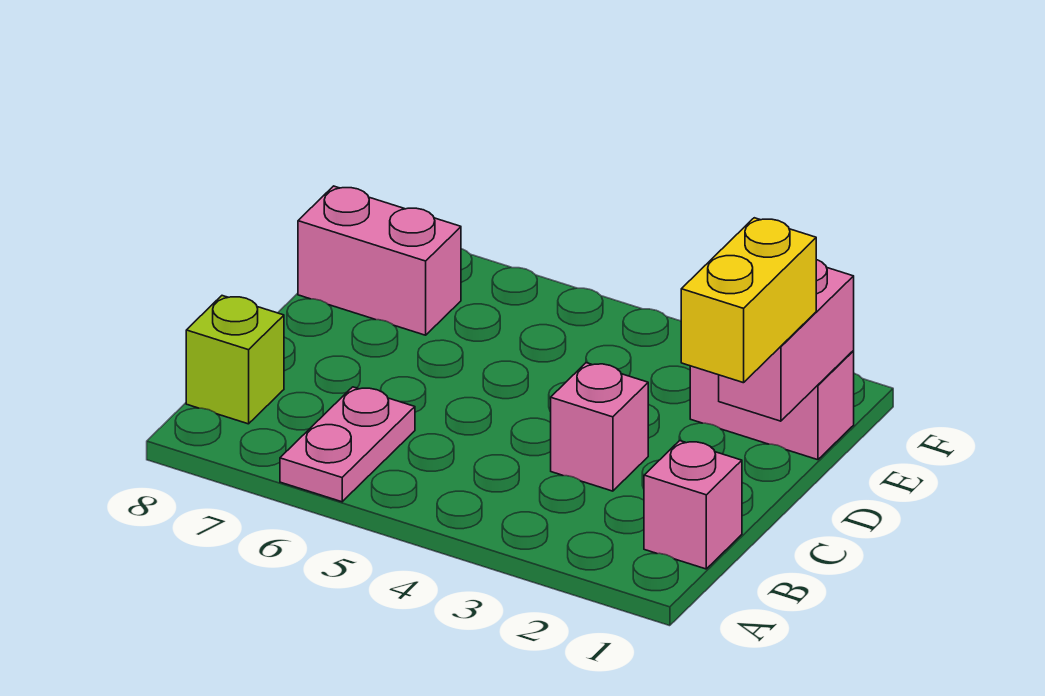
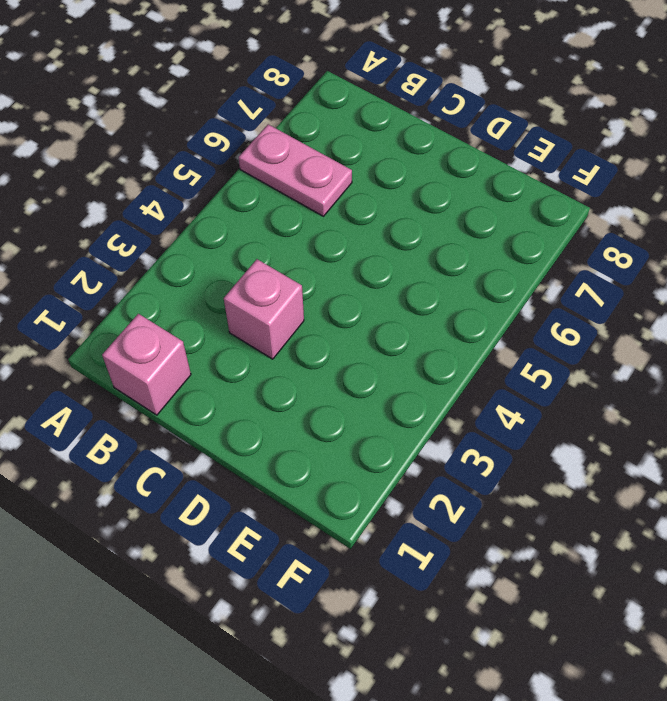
none -> lime brick B8 level 1
none -> pink brick E1:E2 level 1

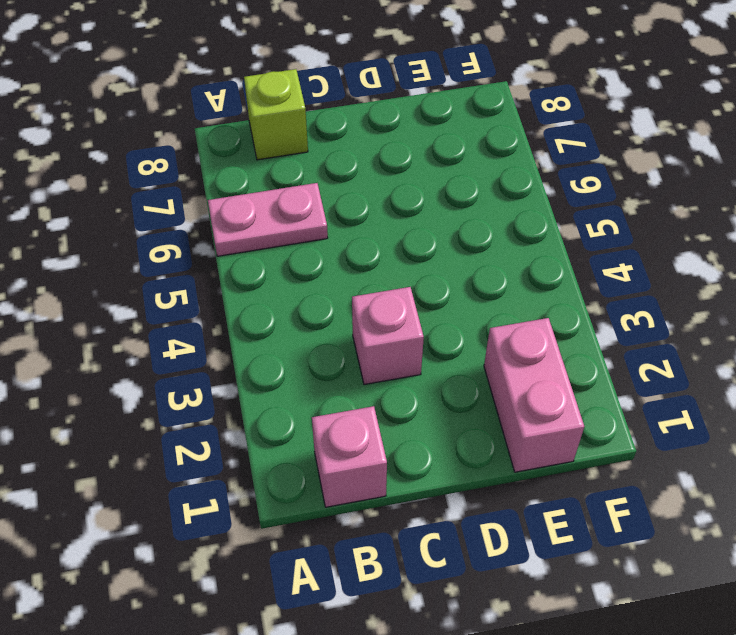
none -> pink brick E7:E8 level 1
none -> pink brick D1:E1 level 2

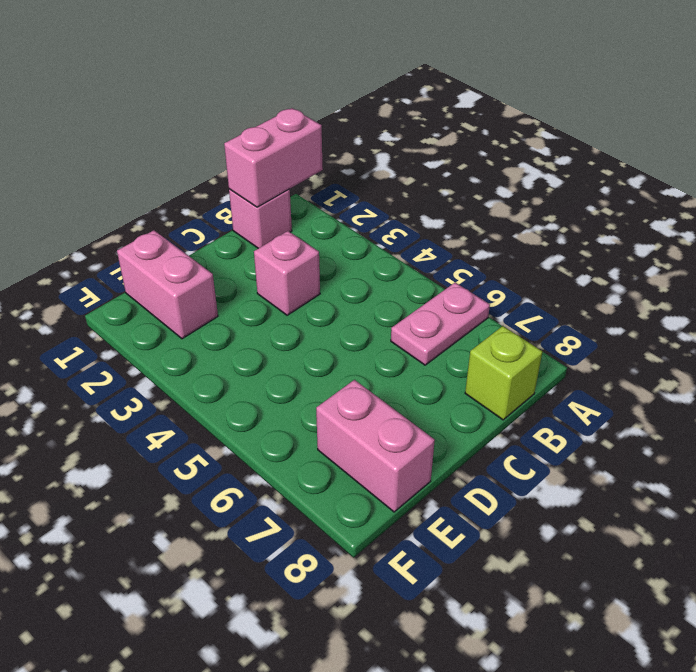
pink brick A1:B1 level 2 -> pink brick D1:E1 level 2
none -> yellow brick C1:D1 level 3

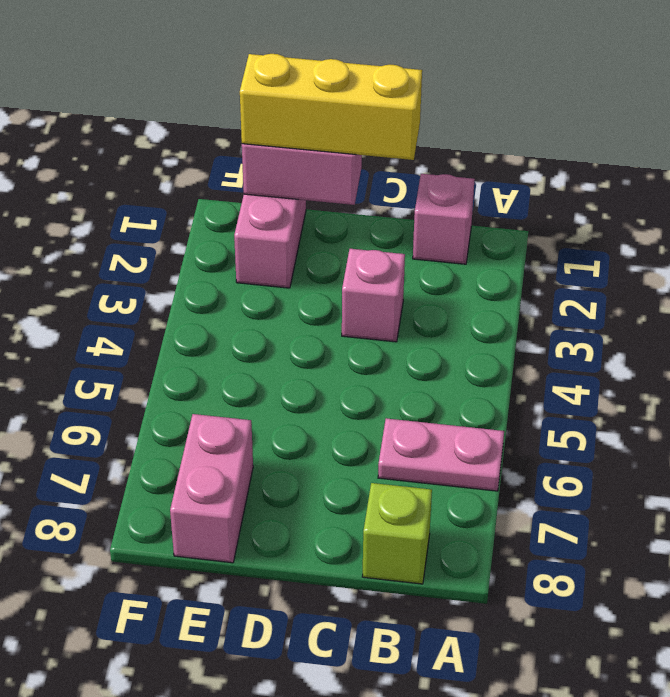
yellow brick C1:E1 level 3 -> yellow brick C1:D1 level 3

